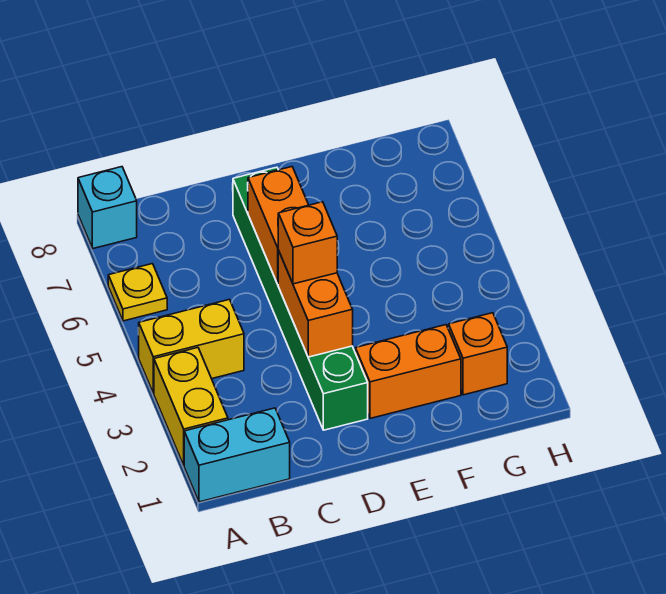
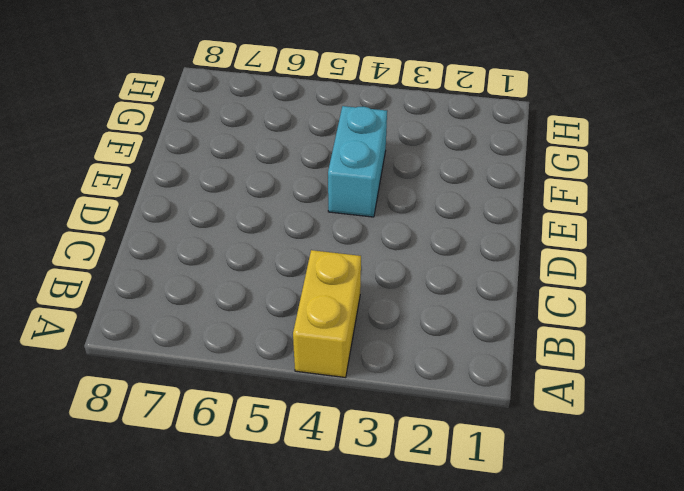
cyan brick E4:F4 level 1 -> cyan brick A1:B1 level 1
none -> yellow brick A2:A3 level 1
none -> yellow plate A6 level 1

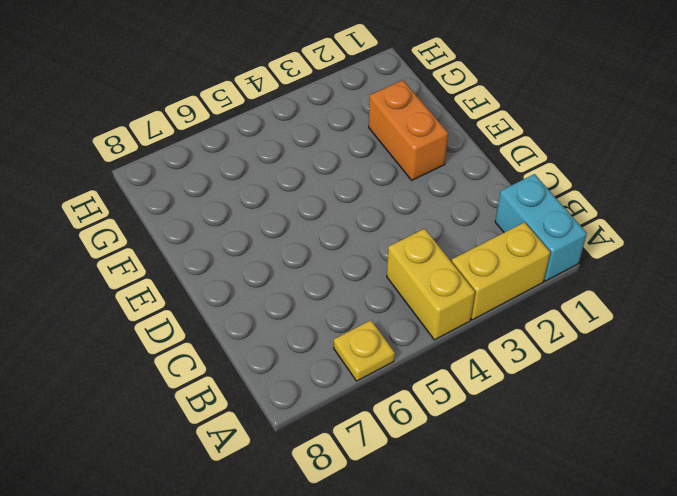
none -> cyan brick A8 level 1
none -> green brick D2:D7 level 1

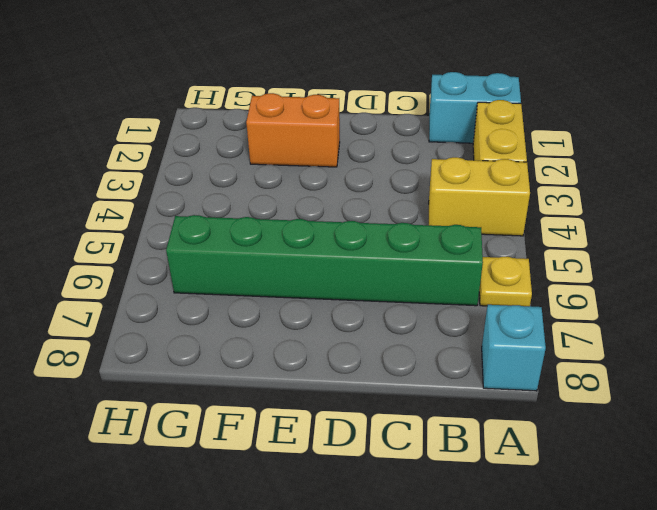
green brick B6:G6 level 1 -> green brick D2:D7 level 1
none -> orange brick G2 level 1
none -> orange brick D3:D4 level 2

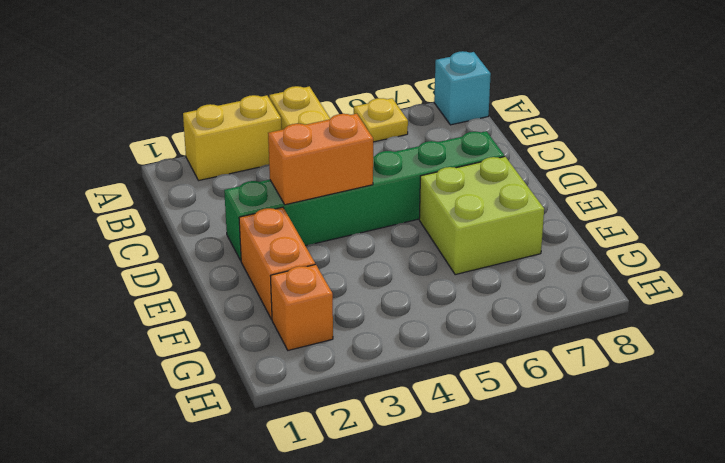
lime brick E6:F7 level 1 -> none
none -> cyan brick A1:B1 level 1
none -> orange brick D5:D6 level 2

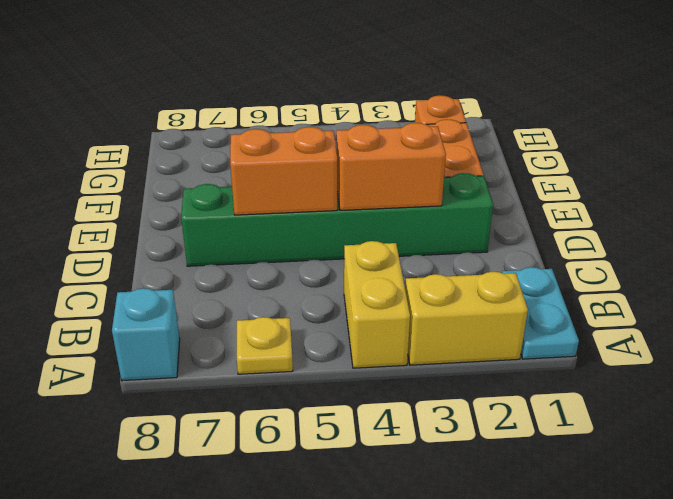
cyan plate A1:B1 level 1 -> cyan brick A1:B1 level 1
none -> orange brick D4 level 3

